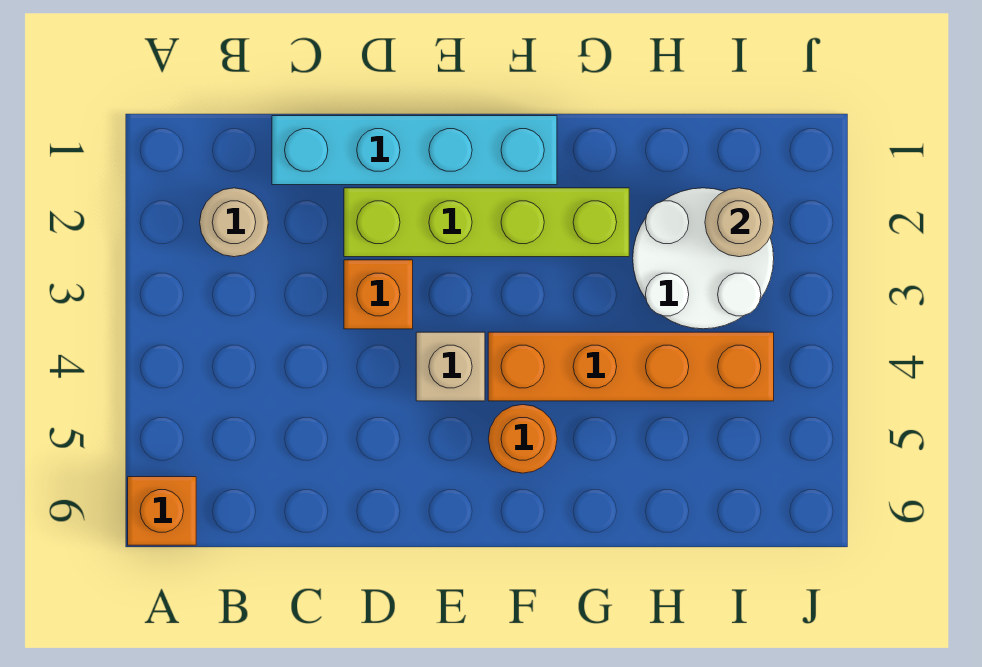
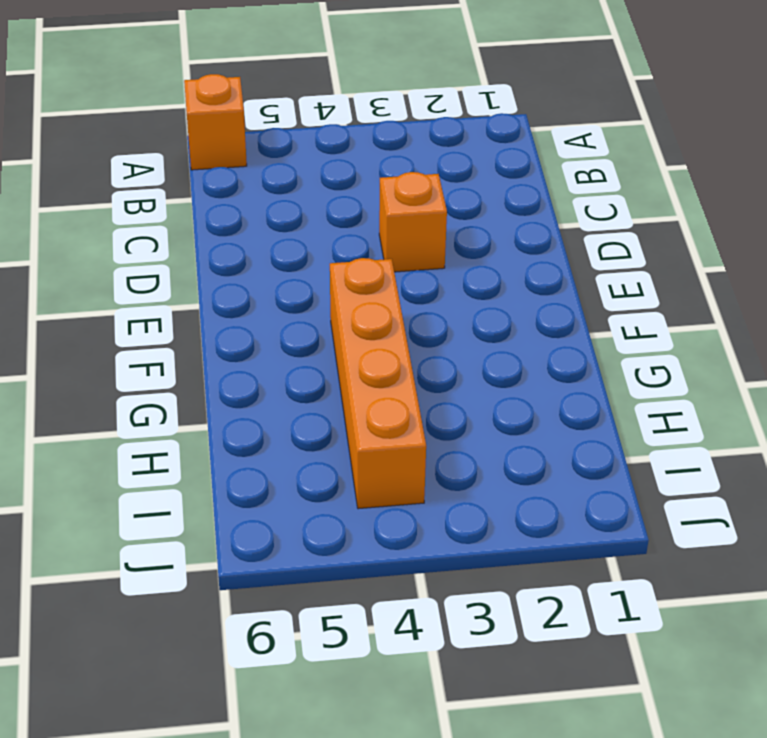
none -> tan round brick B2 level 1
none -> cyan brick C1:F1 level 1

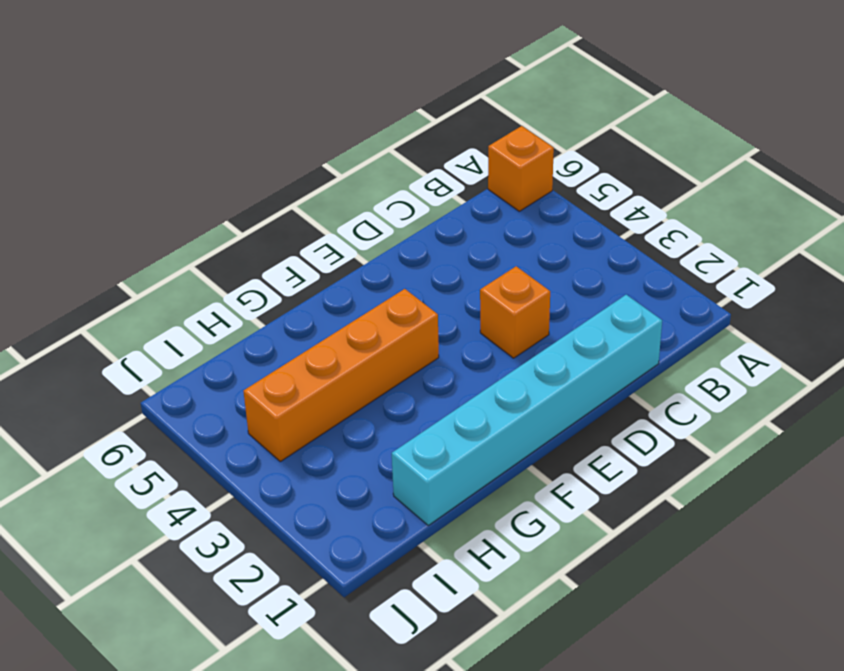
cyan brick C1:H1 level 1 -> cyan brick C1:F1 level 1
none -> tan round brick B2 level 1
none -> lime brick D2:G2 level 1

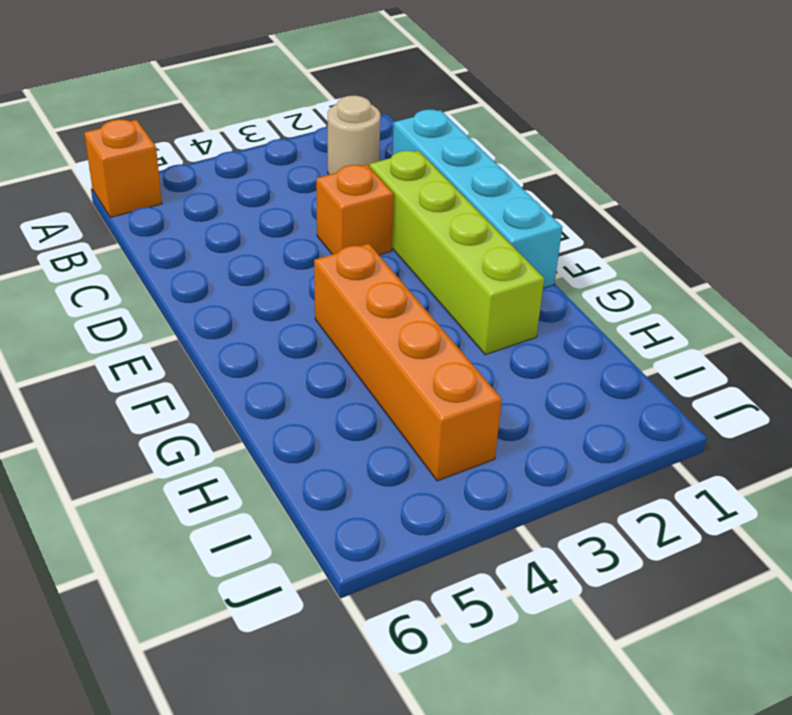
none -> tan brick E4 level 1
none -> orange round brick F5 level 1

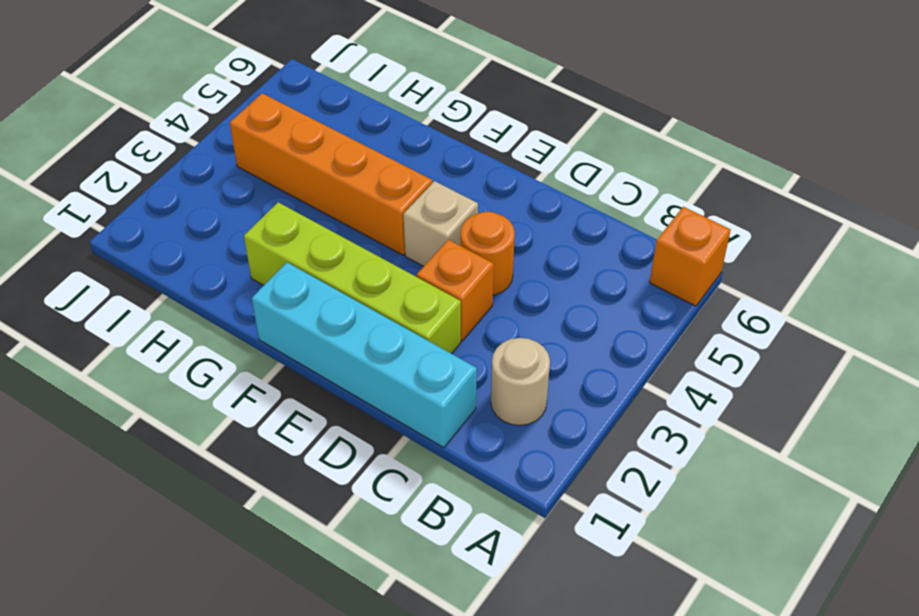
orange round brick D4 level 1 -> orange round brick F5 level 1
none -> white round brick H2:I3 level 1
none -> tan round brick I2 level 2

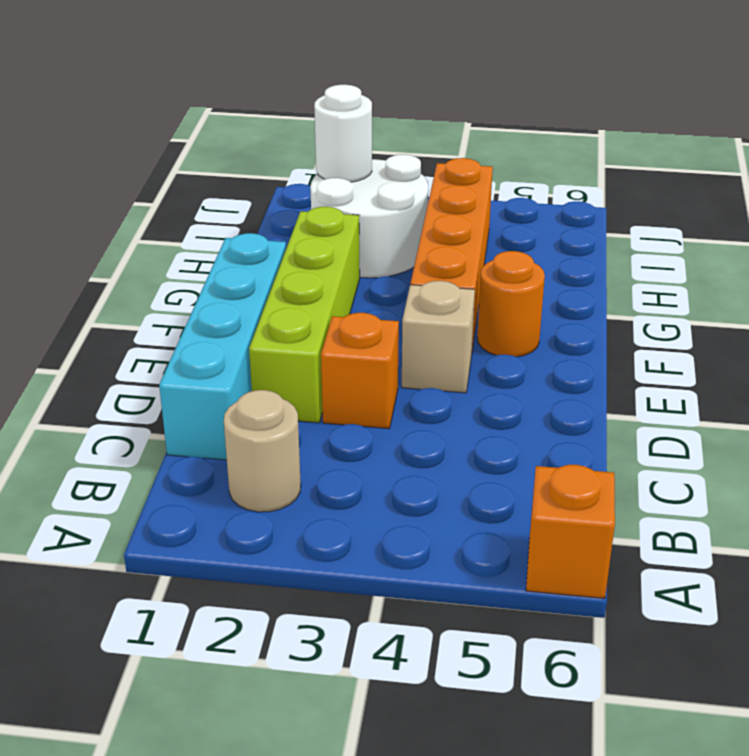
white round brick I2 level 2 -> tan round brick I2 level 2

